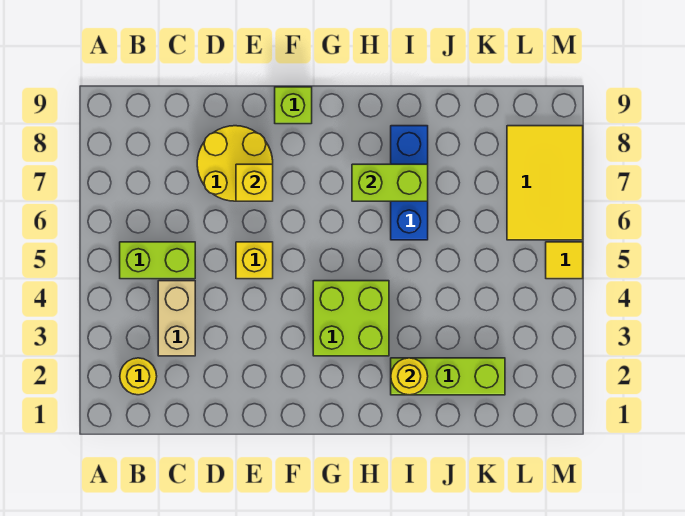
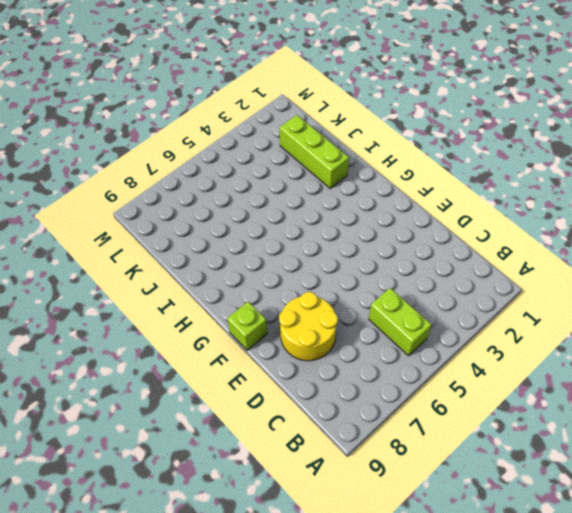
none -> yellow round brick B2 level 1
none -> tan brick C3:C4 level 1
none -> yellow brick E5 level 1

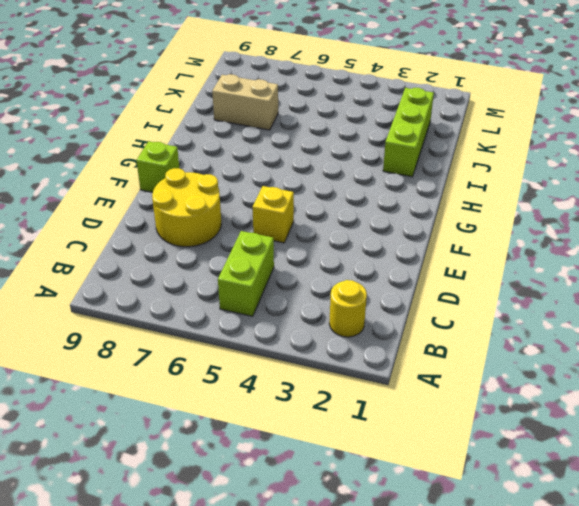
tan brick J7:J8 level 1 -> tan brick C3:C4 level 1
none -> lime brick G3:H4 level 1
none -> blue brick I6:I8 level 1
none -> yellow tile L6:M8 level 1

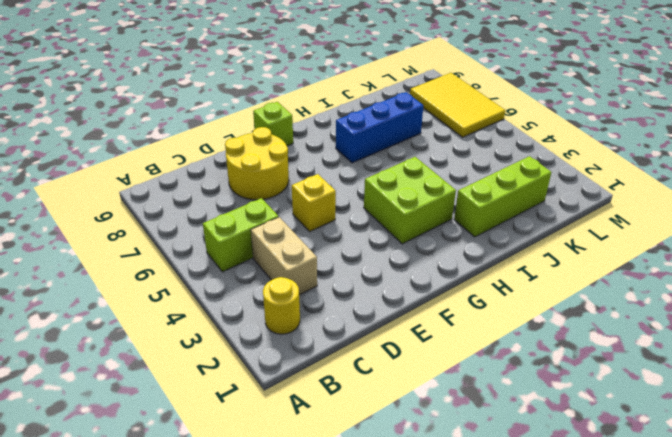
blue brick H7:J7 level 1 -> blue brick I6:I8 level 1
none -> yellow tile M5 level 1
none -> yellow brick E7 level 2
none -> lime brick H7:I7 level 2

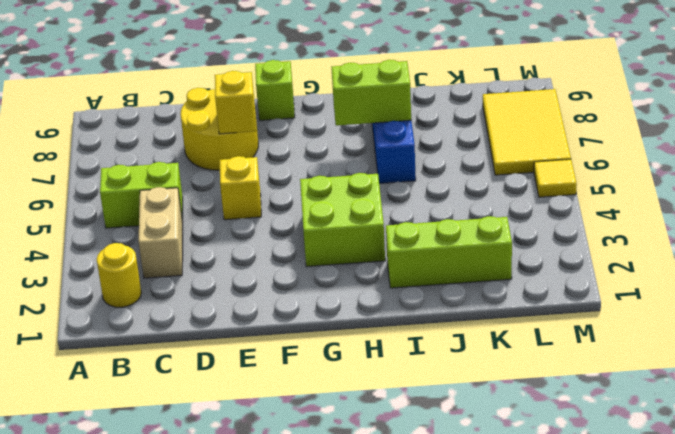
none -> yellow round brick I2 level 2

